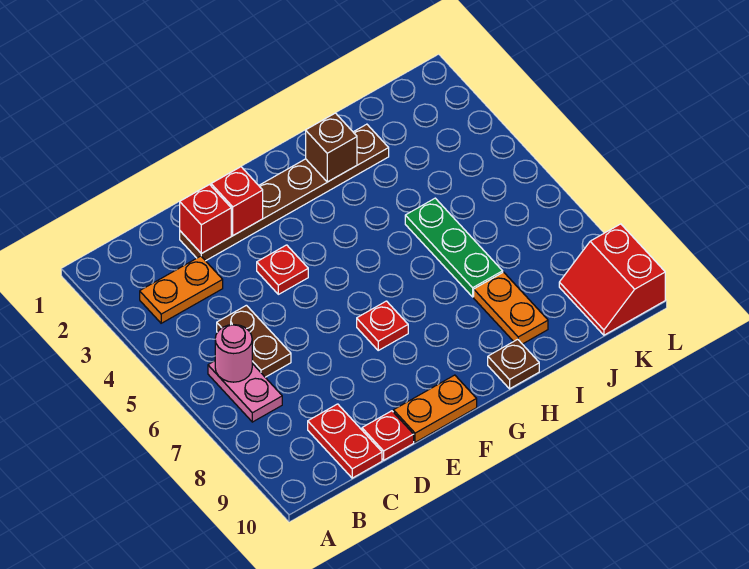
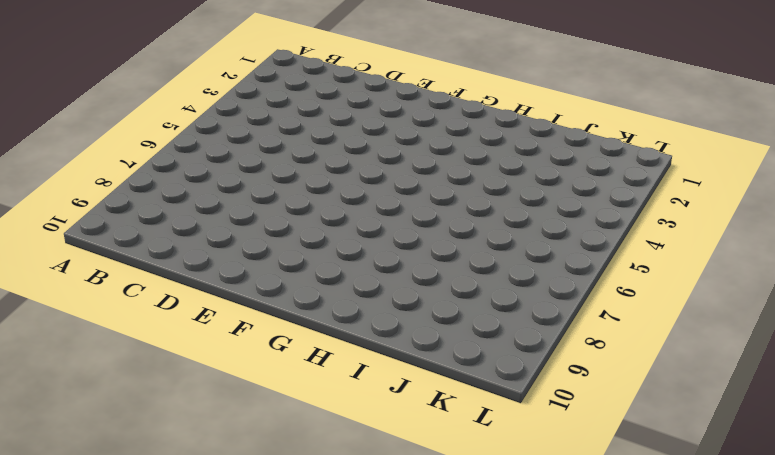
none -> orange plate B3:C3 level 1
none -> pink plate B6:B7 level 1
none -> brown plate C5:C6 level 1

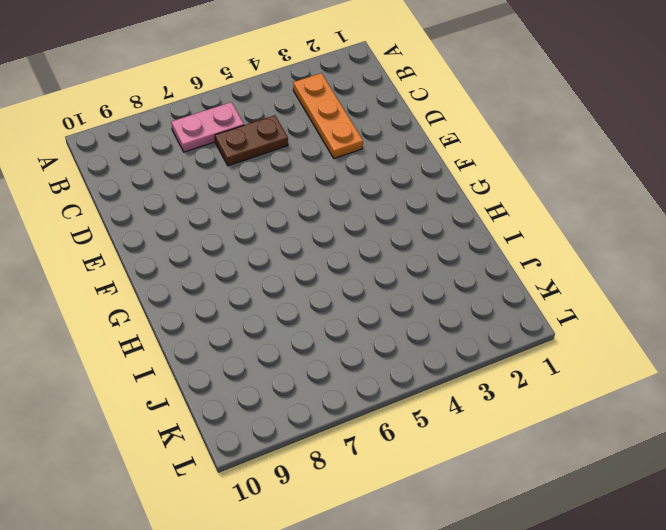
orange plate B3:D3 level 1 -> orange plate B3:C3 level 1
none -> red plate C9:C10 level 1
none -> brown plate D2:I2 level 1
none -> red plate D10 level 1

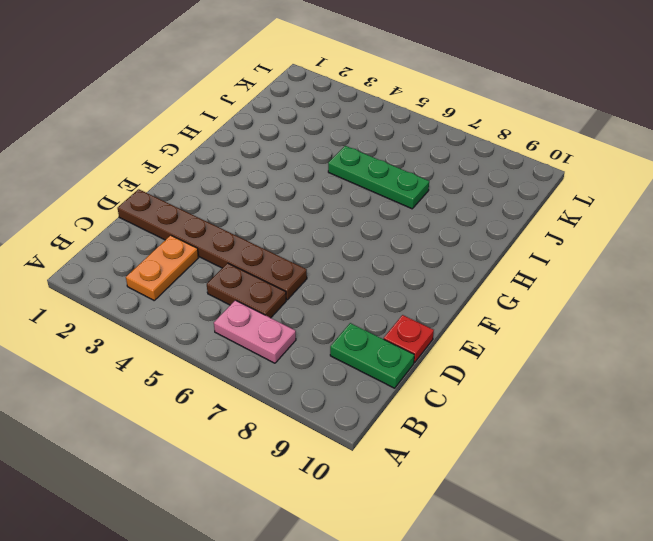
green plate C9:C10 level 1 -> red plate C9:C10 level 1
brown plate D1:D6 level 1 -> brown plate D2:I2 level 1
none -> red plate E4 level 1
none -> orange plate E10:F10 level 1
none -> red plate F7 level 1

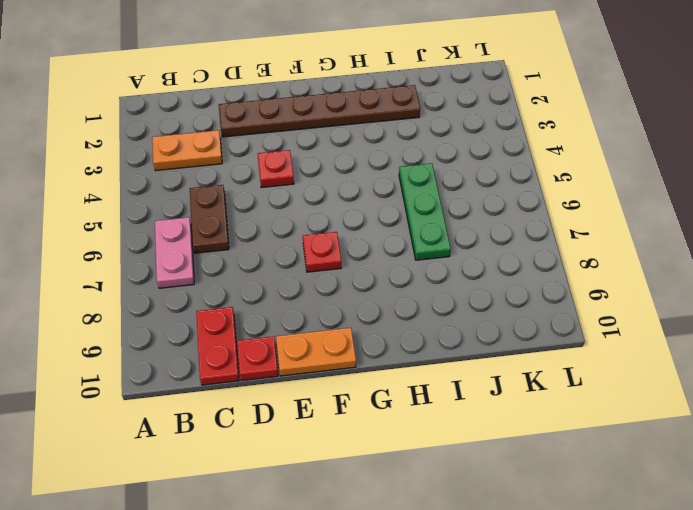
none -> brown plate H10 level 1
none -> orange plate I8:I9 level 1
none -> red slope K9:L10 level 1 top L

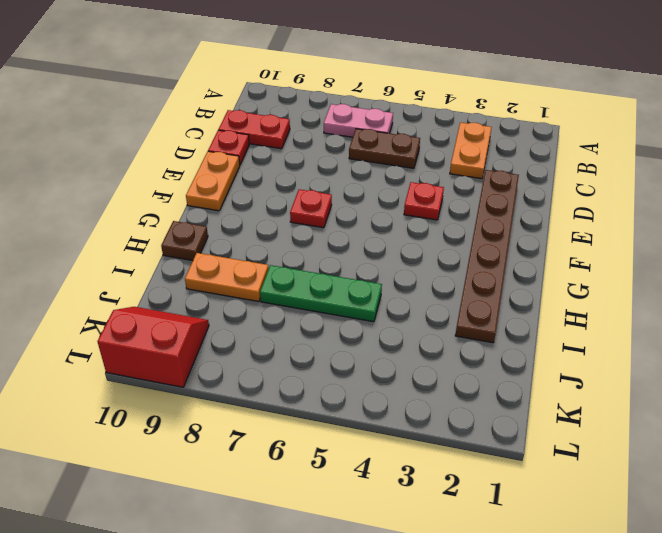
none -> pink round brick B6 level 2
none -> red brick D2 level 2
none -> red brick E2 level 2

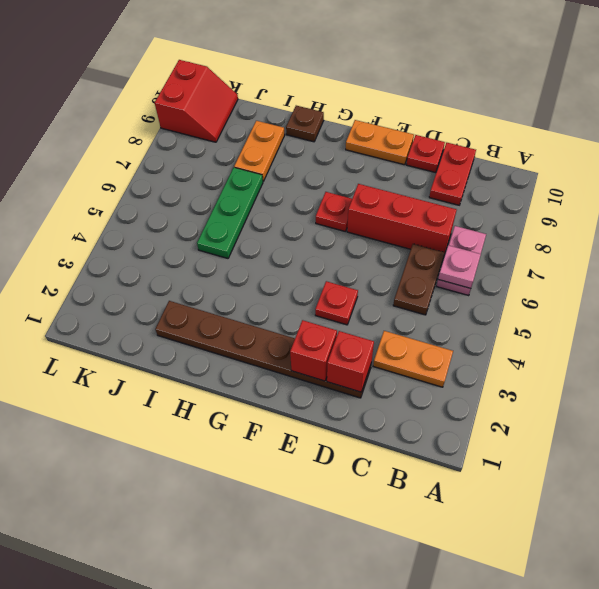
pink plate B6 level 2 -> pink round brick B6 level 2
red brick C7:E7 level 1 -> none
none -> brown brick H2 level 2

